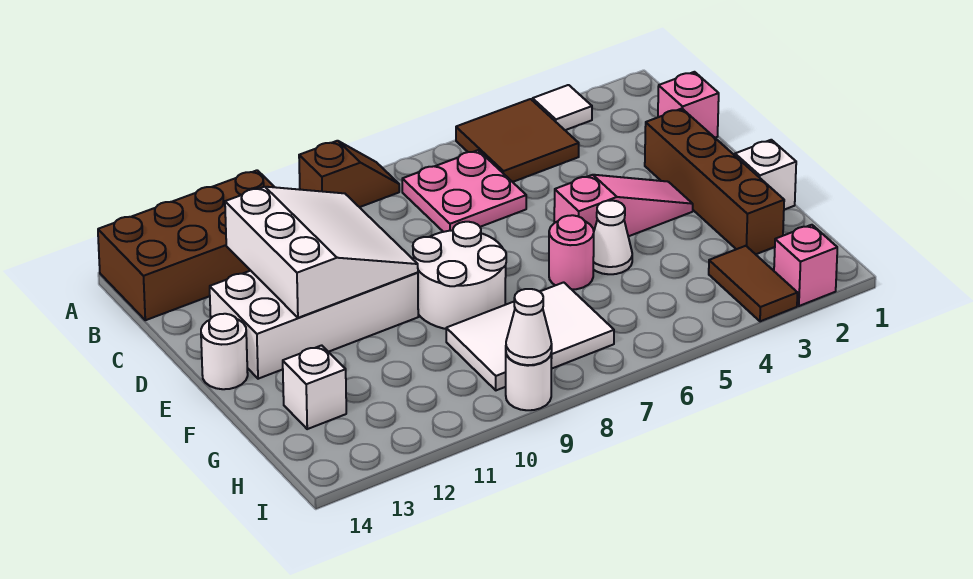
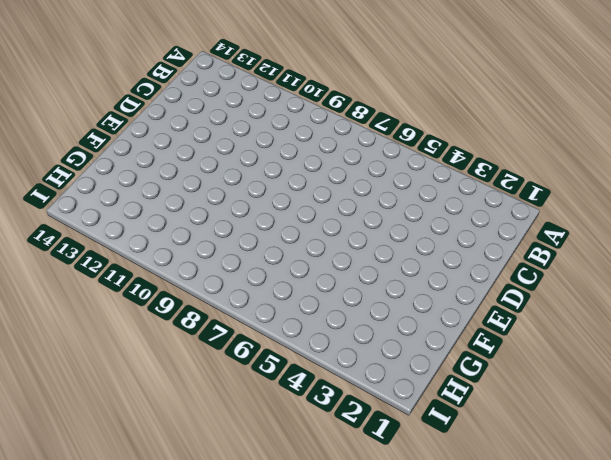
none -> white tile A3 level 1
none -> brown tile A4:B5 level 1
none -> brown slope A8:A9 level 1 top 9

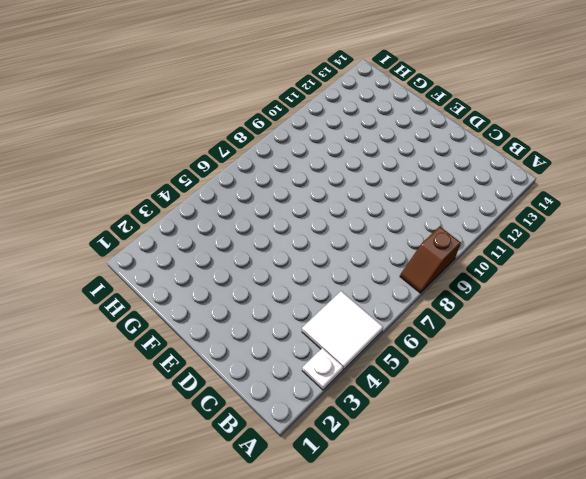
white plate A3 level 1 -> white tile A3 level 1
white tile A4:B5 level 1 -> brown tile A4:B5 level 1
none -> brown brick A11:B14 level 1
none -> pink plate B6:C7 level 1
none -> pink brick C1 level 1

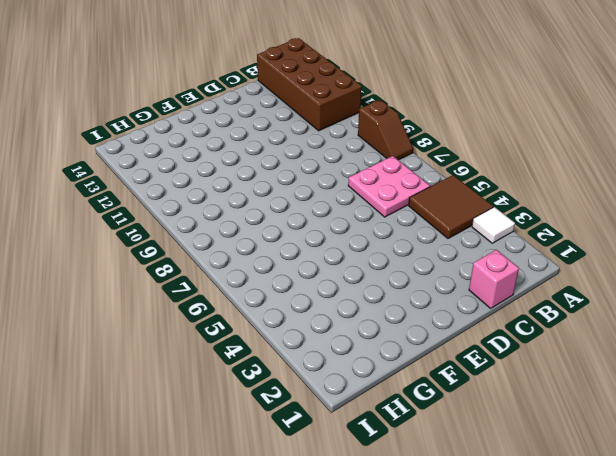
none -> brown brick D2:G2 level 1
none -> white brick D10:E13 level 1
none -> pink slope E3:E5 level 1 top 5

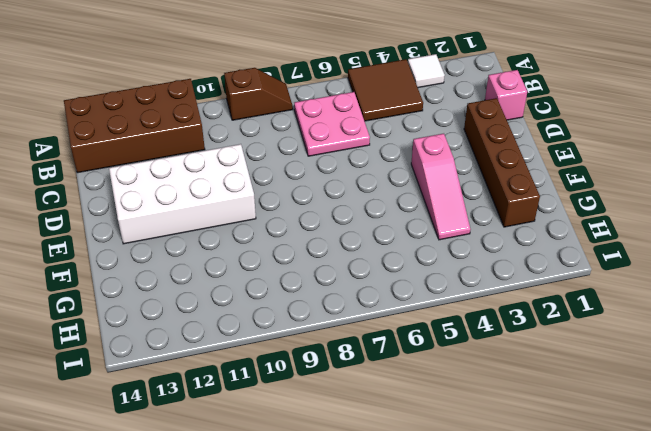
pink slope E4:G4 level 1 top E -> pink slope E3:E5 level 1 top 5
none -> white round brick E8:F9 level 1
none -> white round brick E14 level 1
none -> white brick F1 level 1

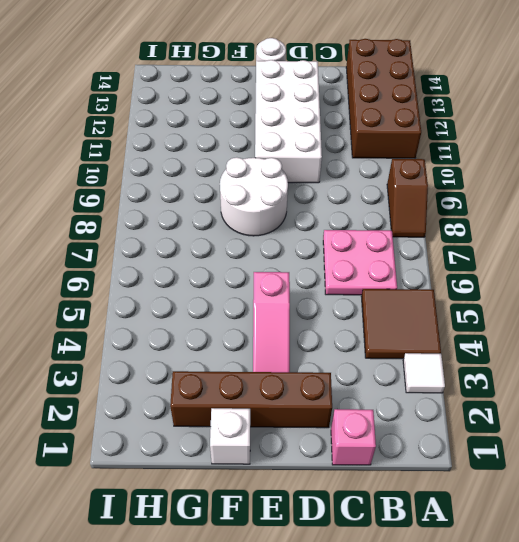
none -> white cone F5 level 1
none -> pink round brick F6 level 1
none -> white tile G7:H9 level 1

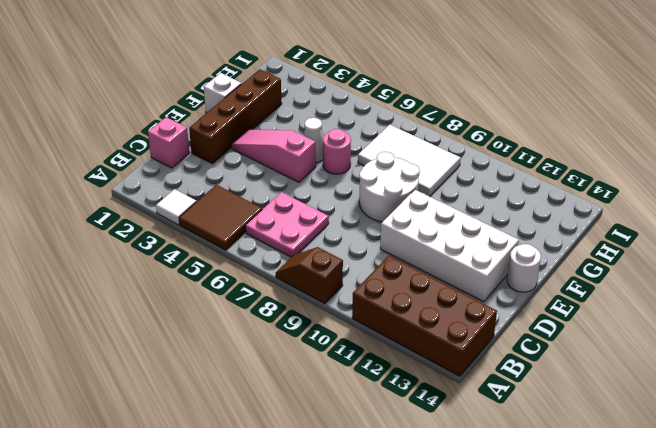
none -> white brick G13 level 1
none -> brown tile H3:I3 level 1
none -> pink brick I2 level 1

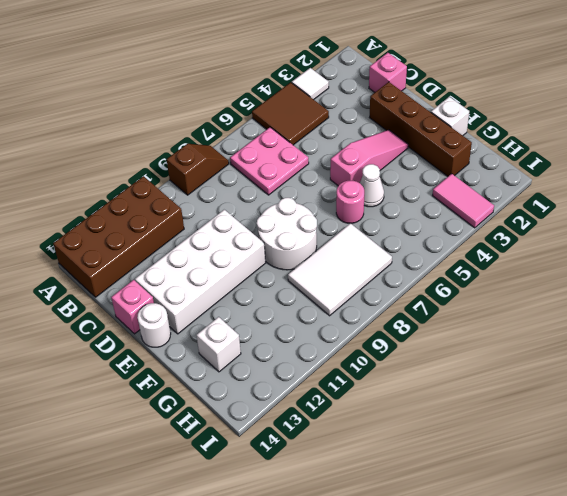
pink brick D14 level 1 -> pink brick I2 level 1
pink tile H3:I3 level 1 -> brown tile H3:I3 level 1
none -> white round brick I9 level 1
none -> white slope C10:E12 level 2 top 12
none -> white cone I9 level 2

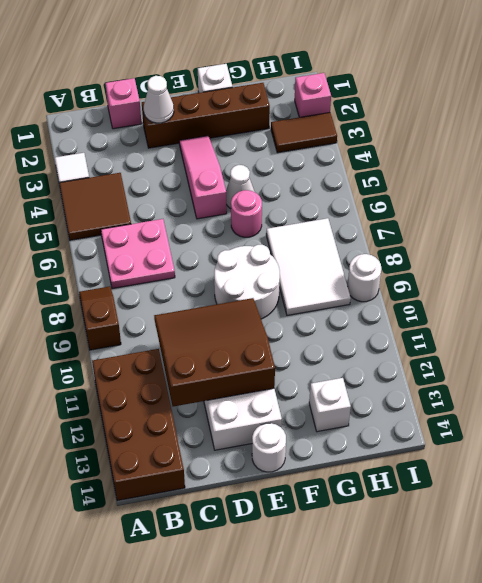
brown slope C10:E12 level 2 top 12 -> white slope C10:E12 level 2 top 12
white cone D2 level 2 -> white cone I9 level 2

